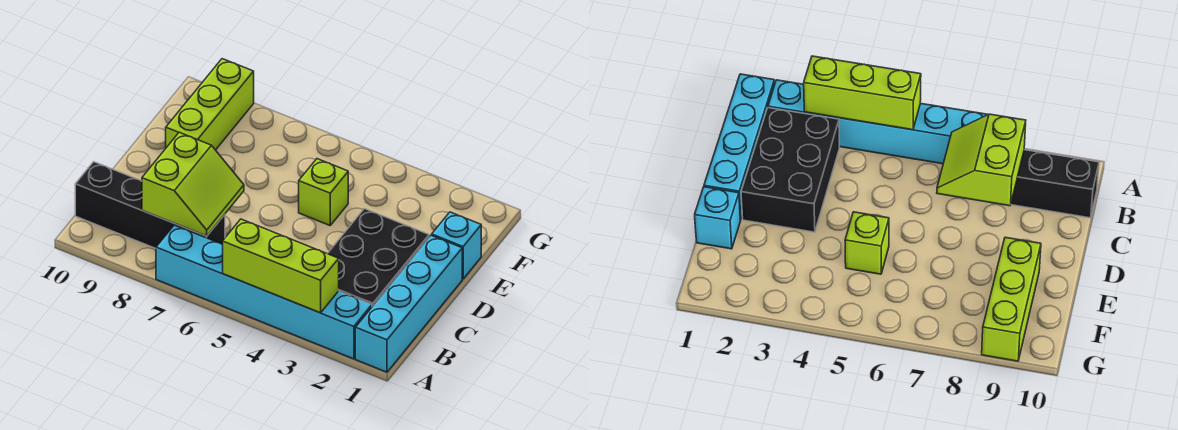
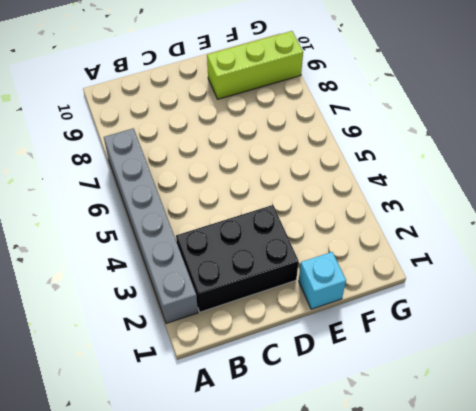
grey brick A2:A7 level 1 -> cyan brick A2:A7 level 1
none -> cyan brick A1:D1 level 1
none -> black brick B7:B10 level 1

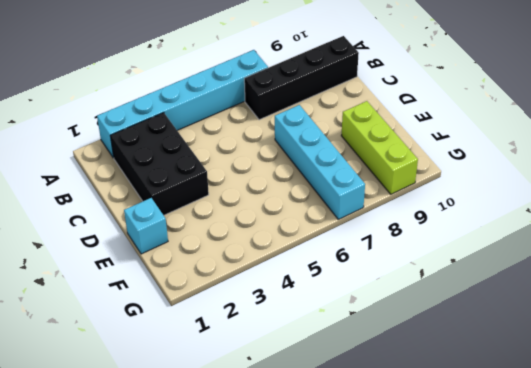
cyan brick D7:G7 level 1 -> cyan brick A1:D1 level 1
none -> lime brick E5 level 1
none -> lime brick A3:A5 level 2

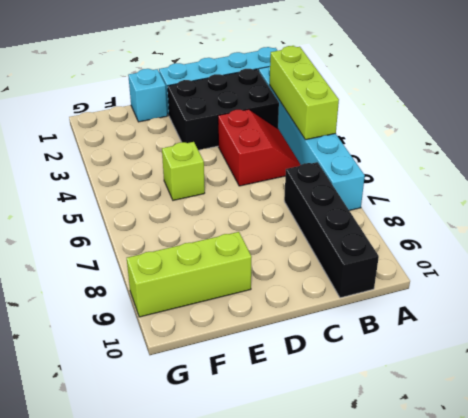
red slope B4:C5 level 1 top C -> none
none -> lime slope B7:C8 level 2 top 8

